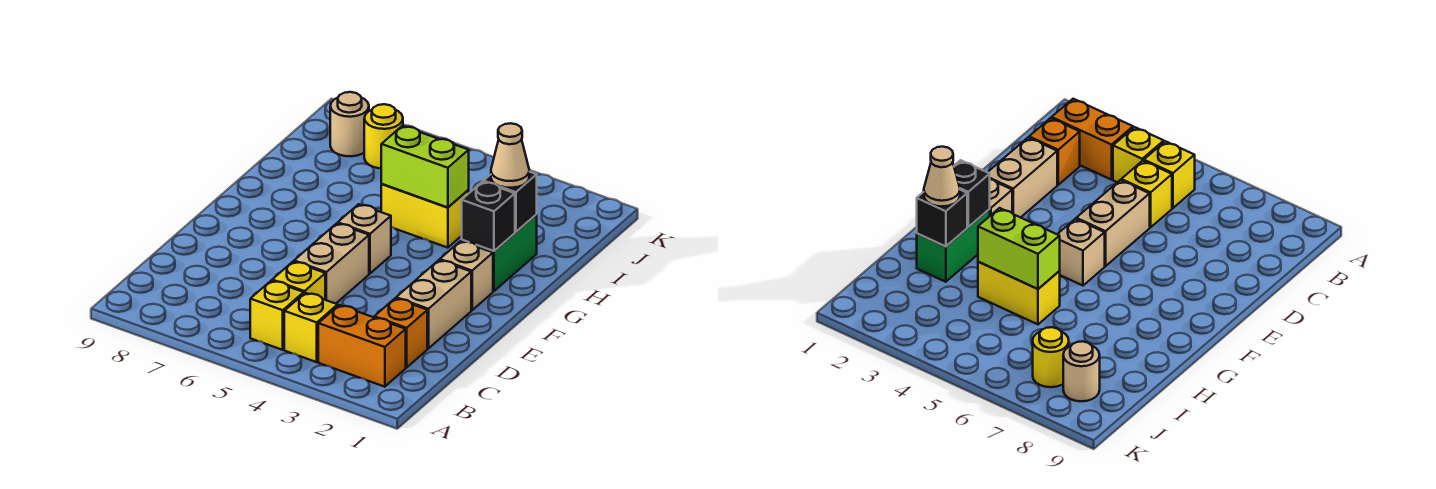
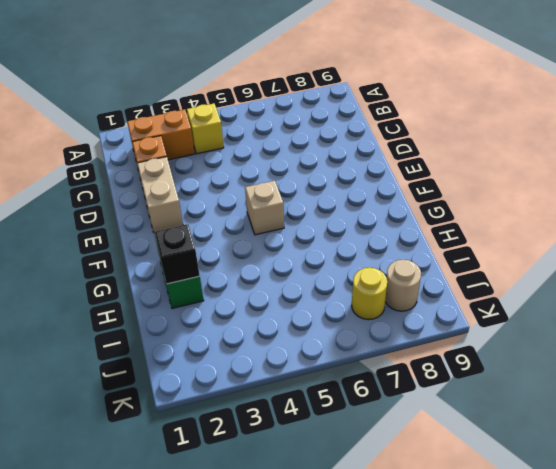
none -> yellow brick B5 level 1
none -> yellow brick C5 level 1
none -> tan brick D5:E5 level 1

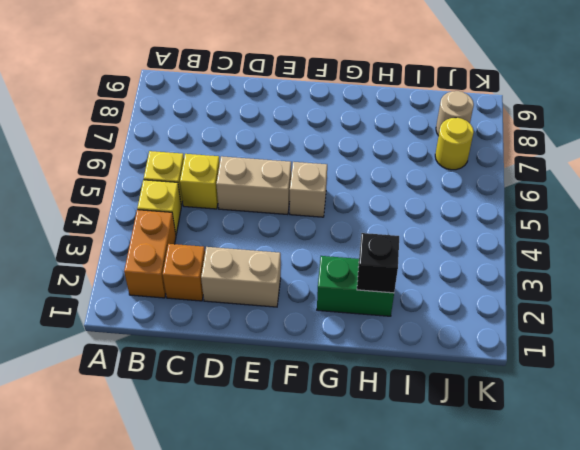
none -> tan brick F2 level 1
none -> yellow brick H4:H5 level 1
none -> black brick G2 level 2

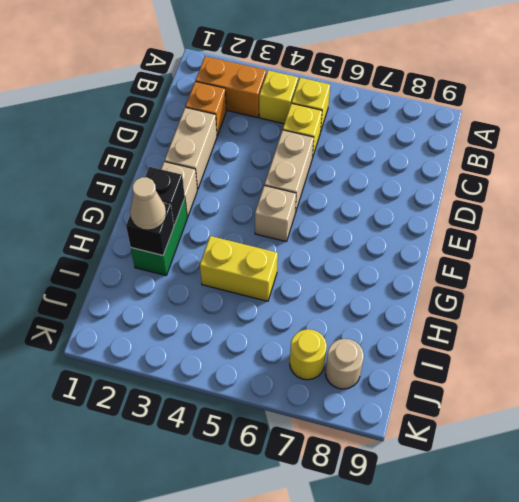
none -> lime brick H4:H5 level 2

